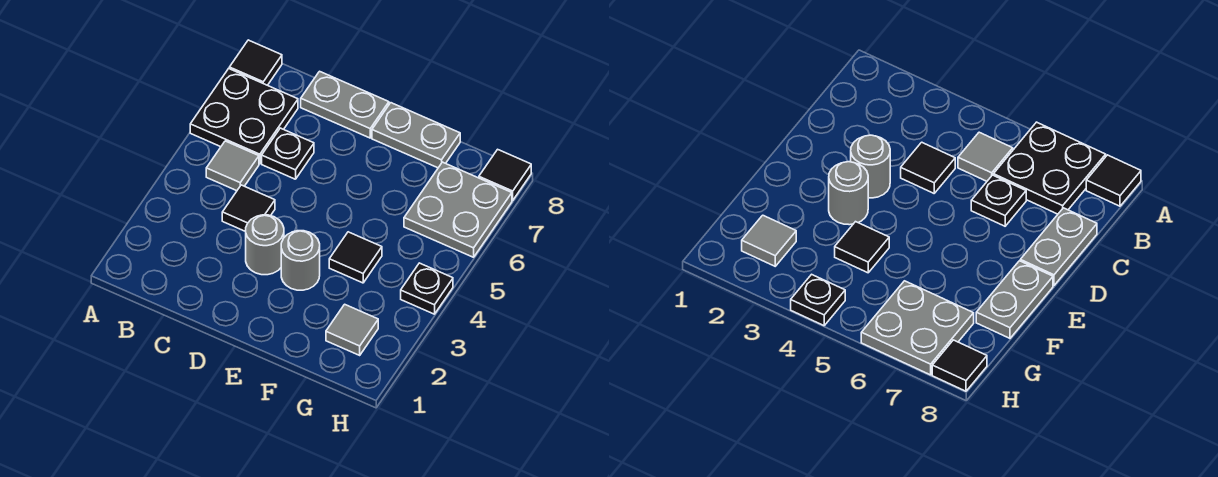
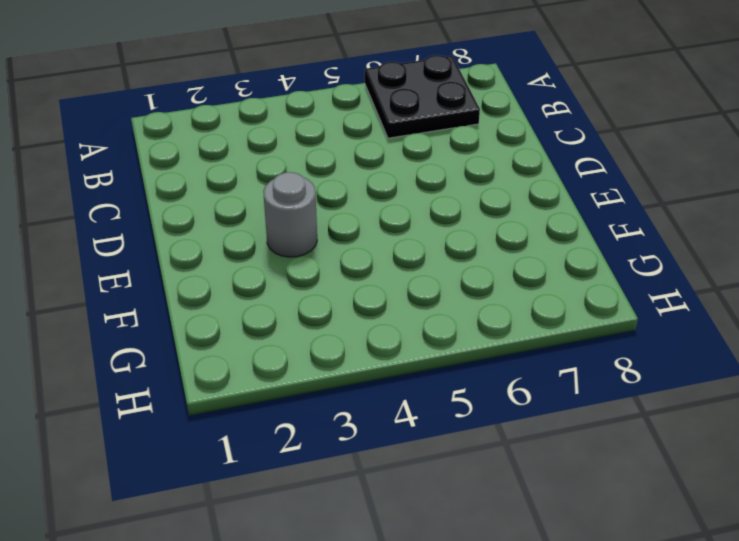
none -> black tile A8 level 1
none -> grey tile B5 level 1
none -> black tile C4 level 1

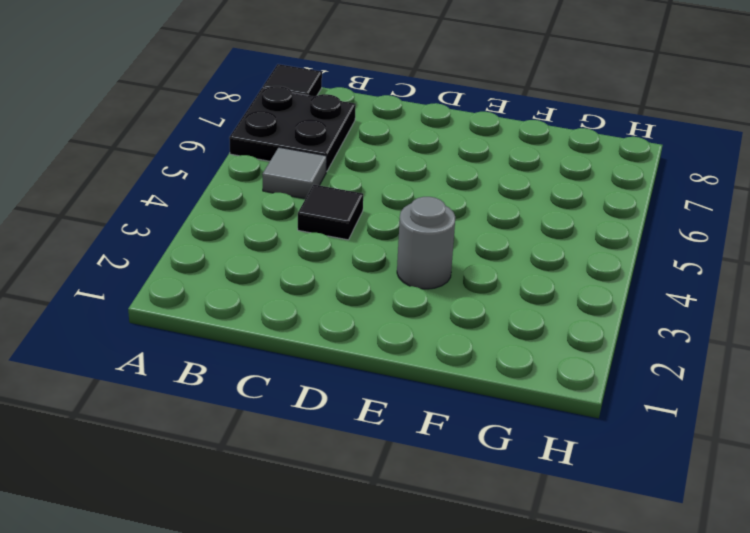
none -> black plate C6 level 1
none -> grey plate C8:D8 level 1
none -> grey round brick D3 level 1

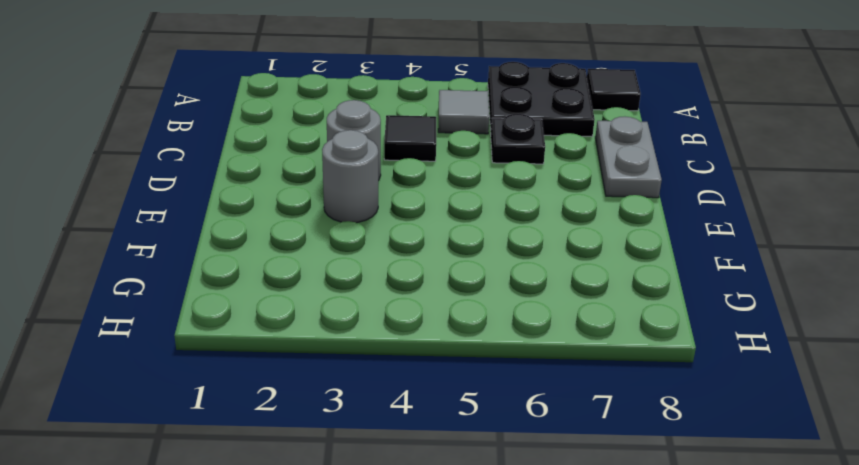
none -> grey plate E8:F8 level 1
none -> black tile F4 level 1
none -> grey tile G2 level 1

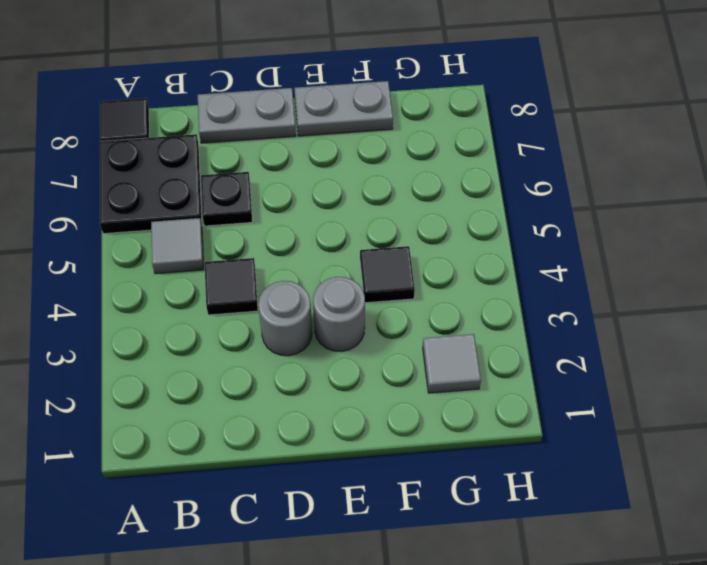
none -> grey plate G6:H7 level 1
none -> black plate H4 level 1
none -> black tile H8 level 1

